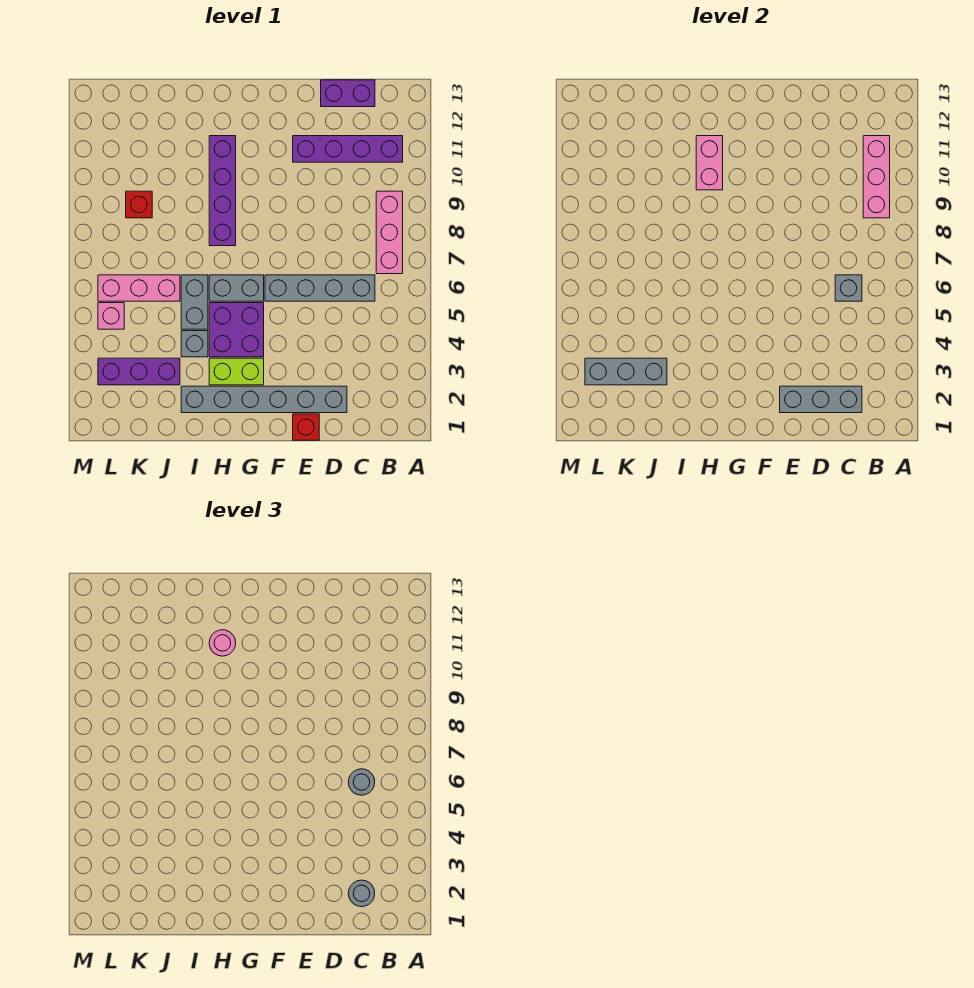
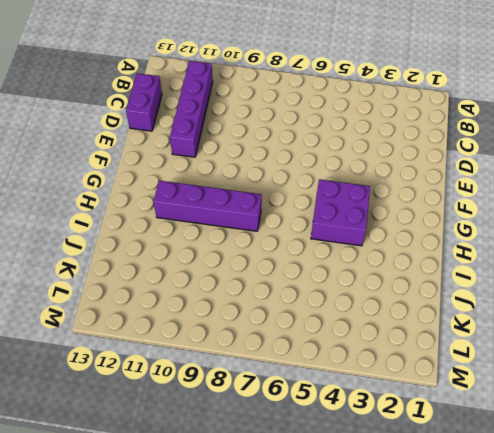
none -> pink brick B7:B9 level 1
none -> grey brick C6:F6 level 1
none -> grey brick D2:I2 level 1

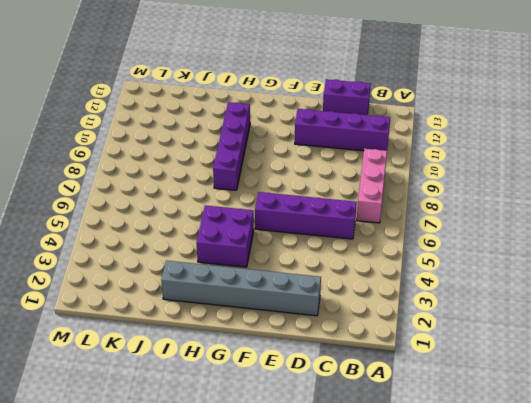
purple brick C6:F6 level 1 -> grey brick C6:F6 level 1
none -> red brick E1 level 1
none -> lime brick G3:H3 level 1
none -> grey brick G6:H6 level 1

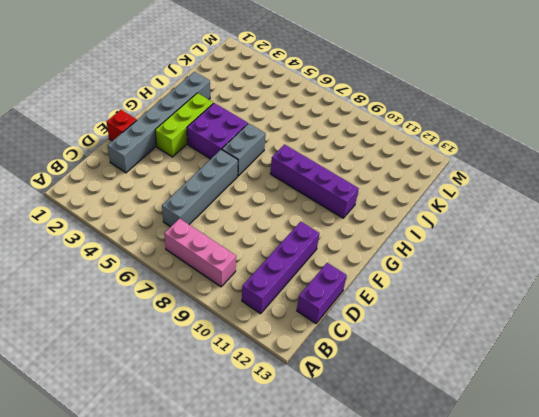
lime brick F3:H3 level 1 -> lime brick G3:H3 level 1
none -> grey brick I4 level 1
none -> grey brick I5:I6 level 1
none -> purple brick J3:L3 level 1

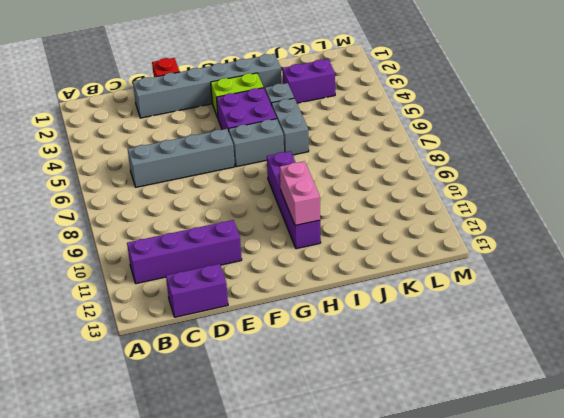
purple brick J3:K3 level 1 -> purple brick J3:L3 level 1
none -> pink brick B7:B9 level 1
none -> pink brick J6:L6 level 1
none -> red brick K9 level 1

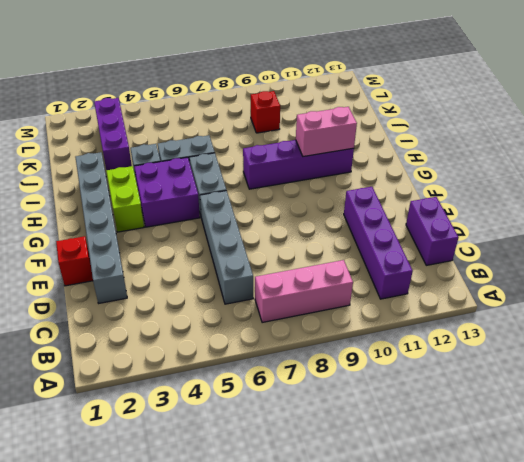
none -> pink brick J6:L6 level 1
none -> pink brick L5 level 1
none -> pink brick B9:B11 level 2

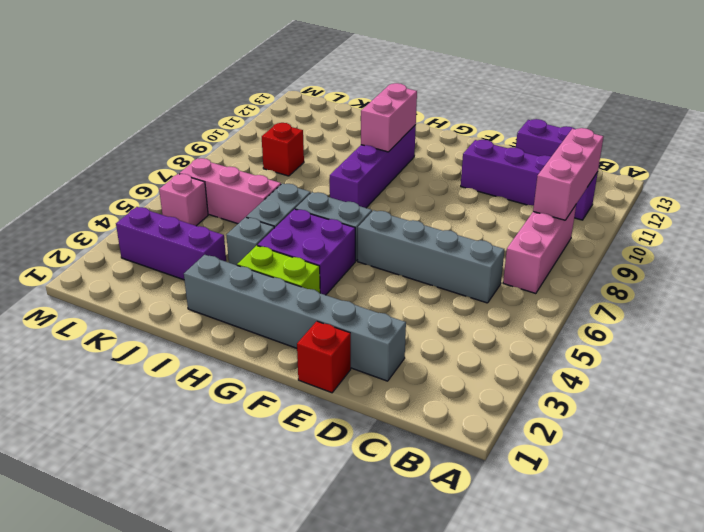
none -> grey brick C2:E2 level 2
none -> grey brick C6 level 2
none -> grey brick J3:L3 level 2

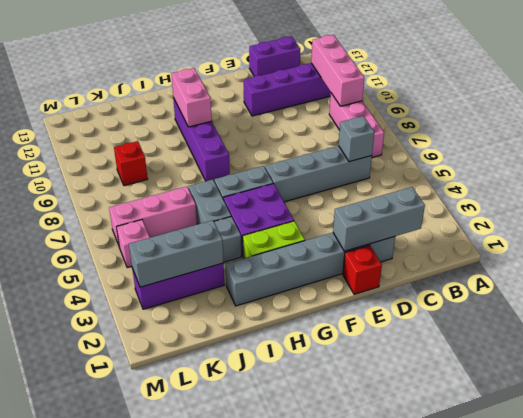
none -> grey round brick C2 level 3
none -> grey round brick C6 level 3
none -> pink round brick H11 level 3

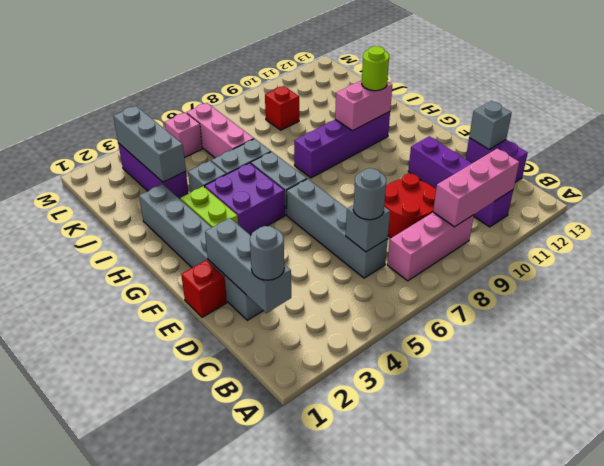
red round brick C8:D9 level 1 -> none
grey brick D13 level 2 -> none
lime round brick H11 level 3 -> pink round brick H11 level 3

